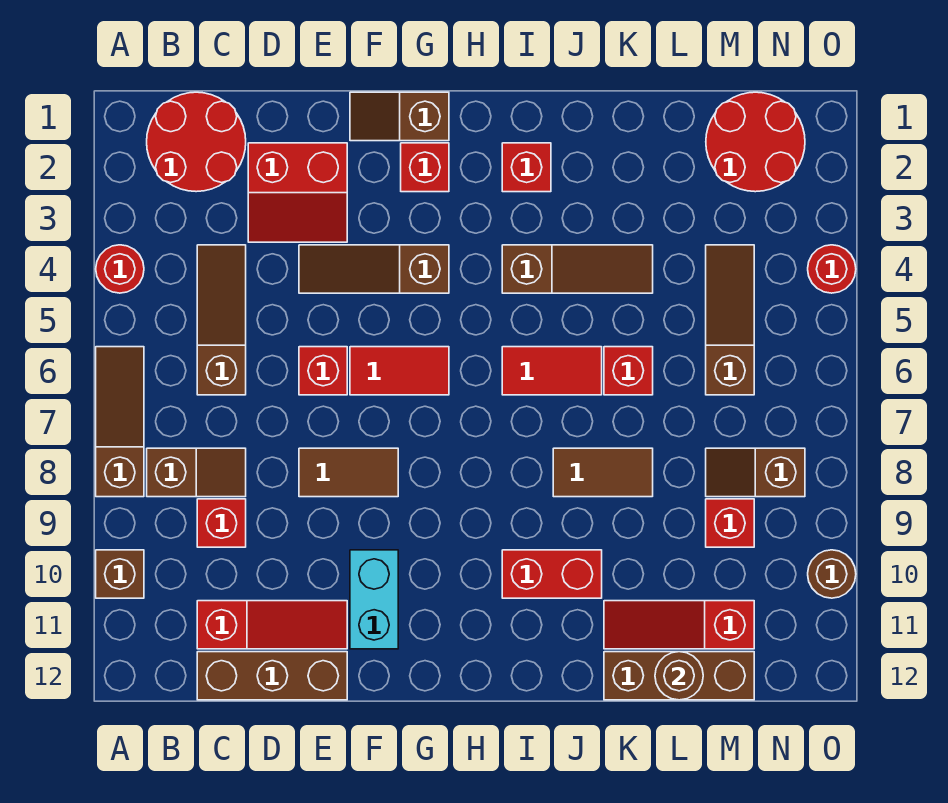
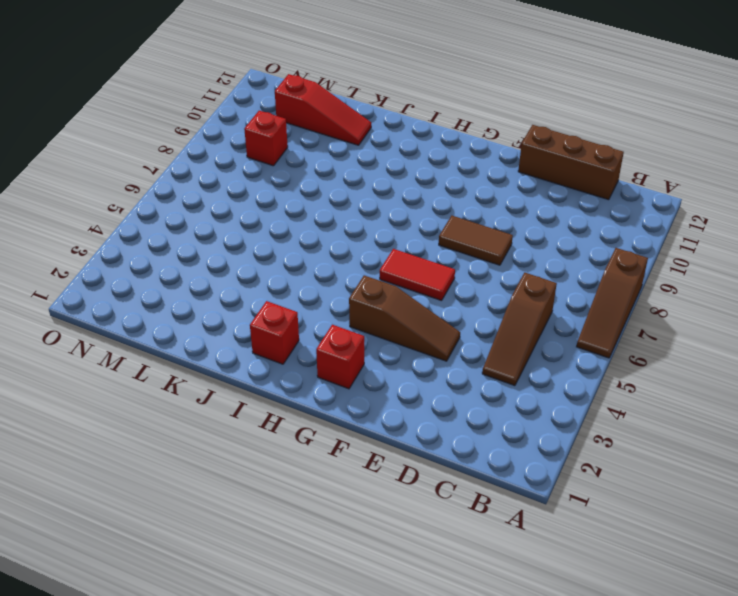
none -> red round brick A4 level 1
none -> brown brick A10 level 1
none -> red round brick B1:C2 level 1
none -> brown slope B8:C8 level 1 top B

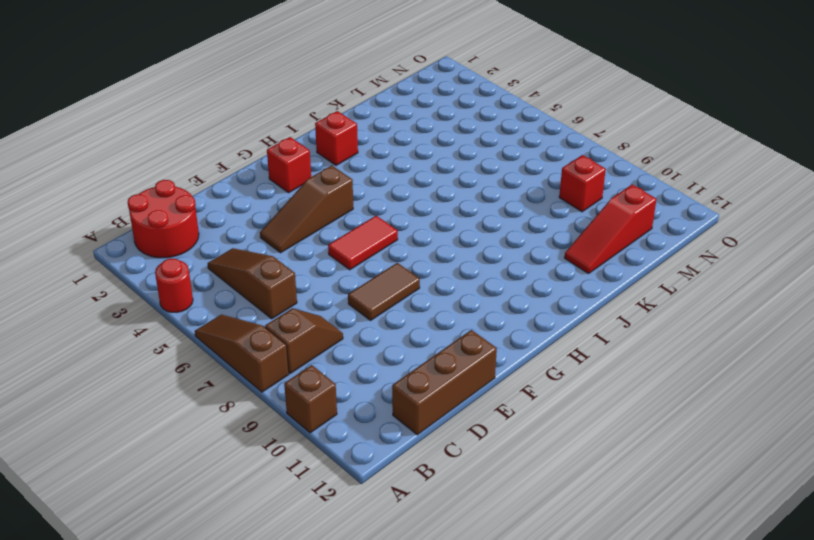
none -> red brick C9 level 1
none -> red slope C11:E11 level 1 top C
none -> red slope D2:E3 level 1 top 2
none -> red brick E6 level 1

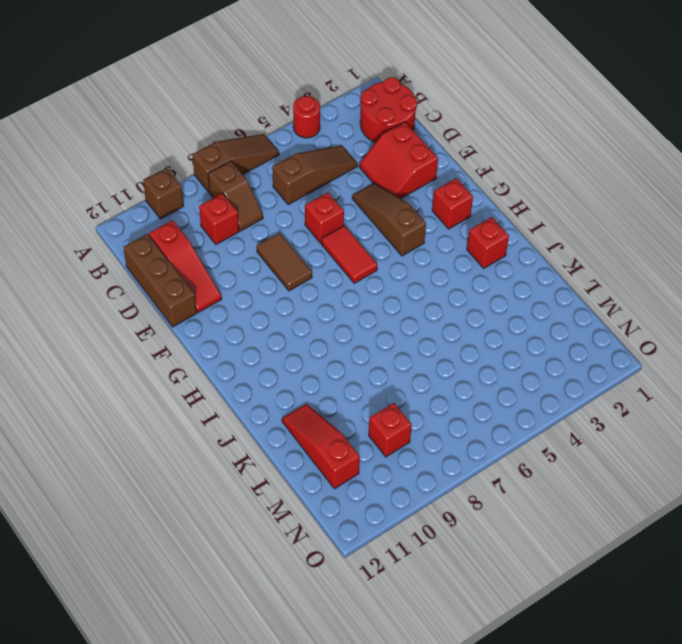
none -> brown slope F1:G1 level 1 top G
none -> cyan brick F10:F11 level 1
none -> brown slope I4:K4 level 1 top I
none -> red tile I6:J6 level 1

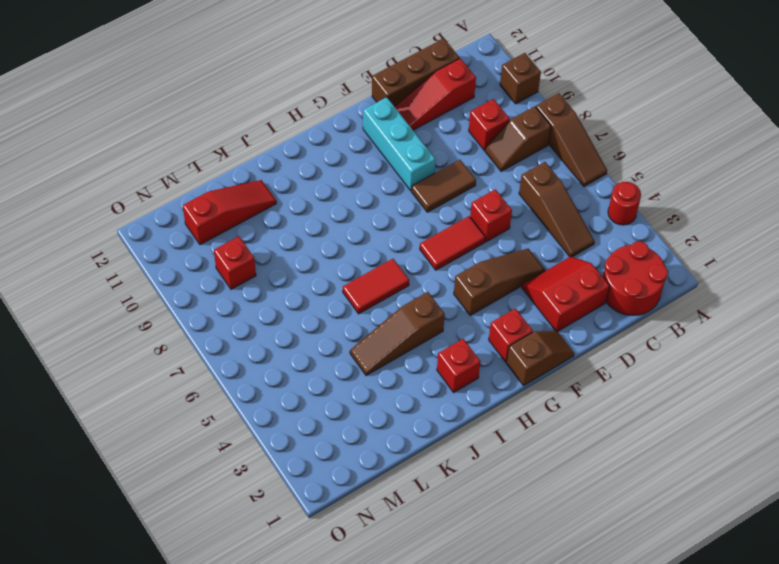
cyan brick F9:F11 level 1 -> cyan brick F10:F11 level 1
none -> red brick I10:J10 level 1
none -> brown tile J8:K8 level 1
none -> red brick K6 level 1
none -> brown brick K12:M12 level 1

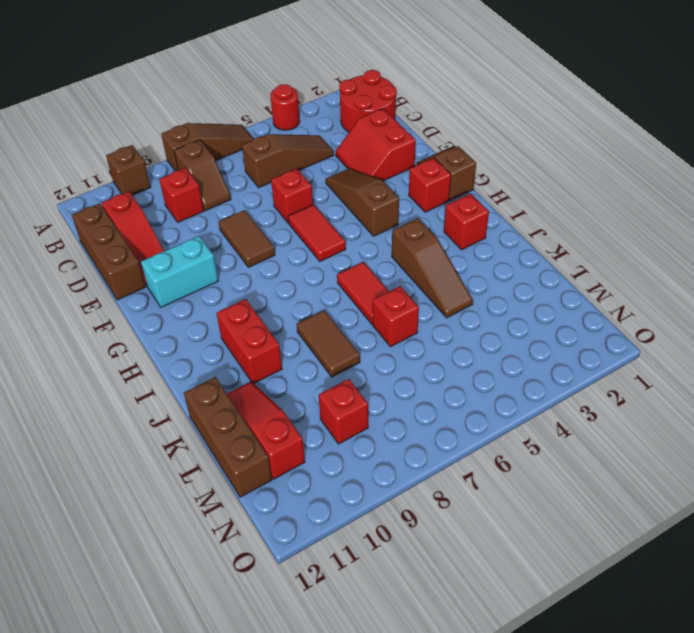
none -> red round brick M1:N2 level 1
none -> brown slope M4:M6 level 1 top 6
none -> brown slope M8:N8 level 1 top N
none -> red round brick O4 level 1

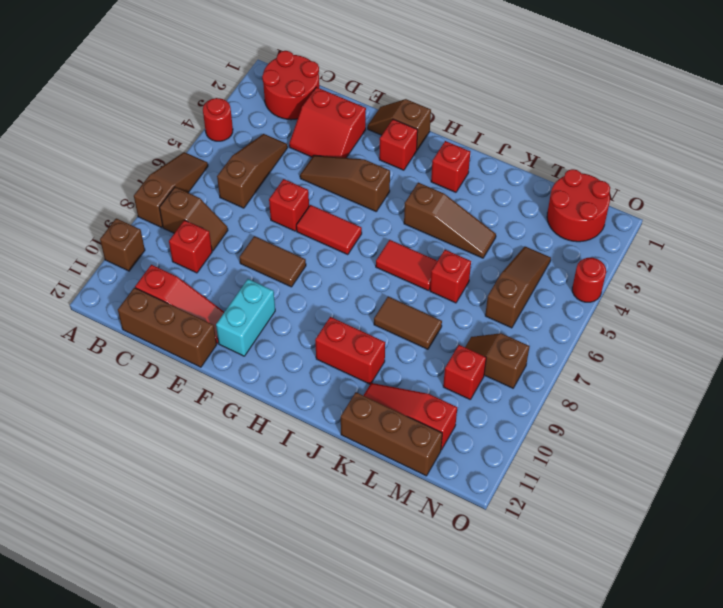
none -> brown round brick O10 level 1
none -> brown round brick L12 level 2

